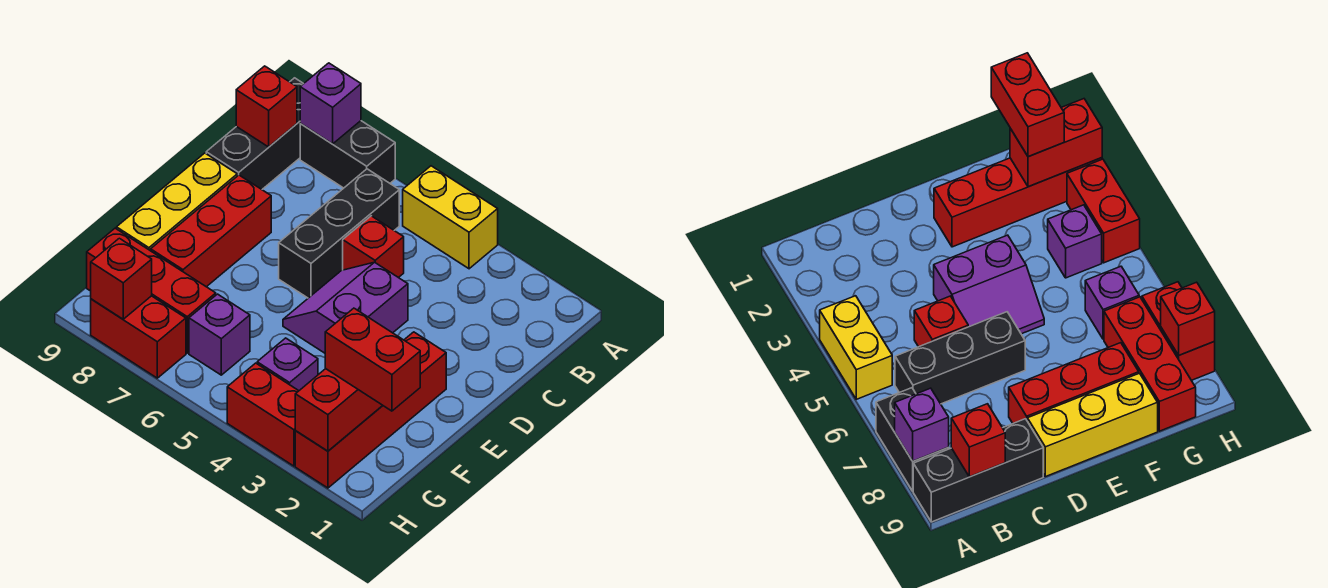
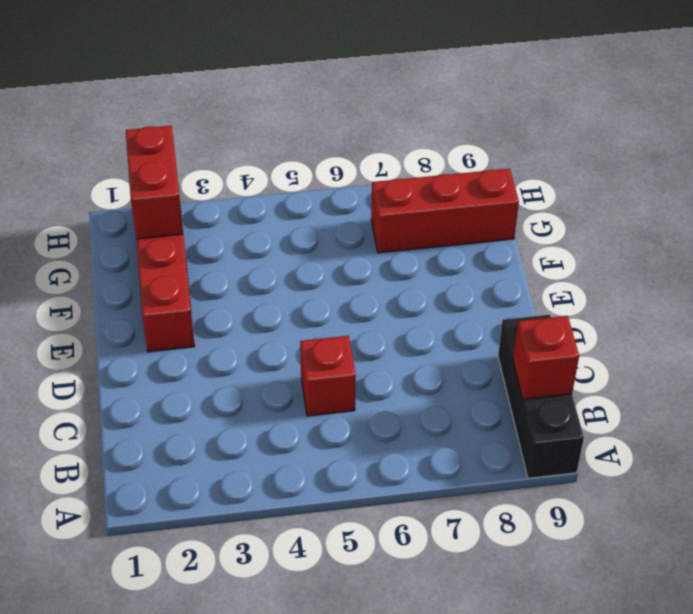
none -> yellow brick A4:A5 level 1
none -> black brick A7:A8 level 1
none -> black brick B6:D6 level 1

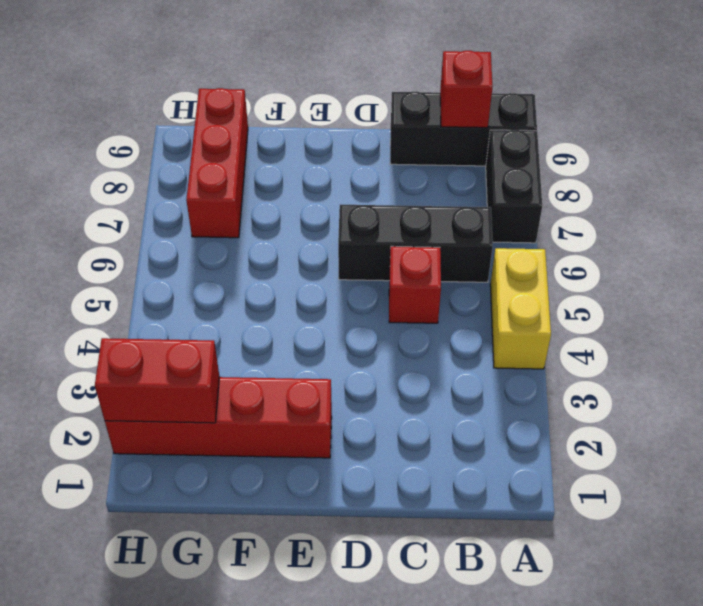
none -> purple slope D4:E5 level 1 top 4
none -> red brick D8:F8 level 1
none -> yellow brick D9:F9 level 1

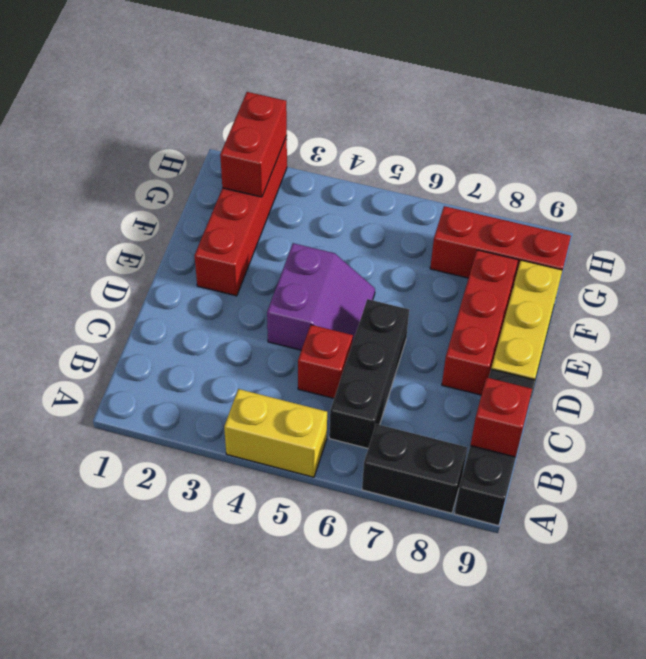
none -> purple brick G4 level 1
none -> purple brick G6 level 1
none -> red brick H3:H4 level 1

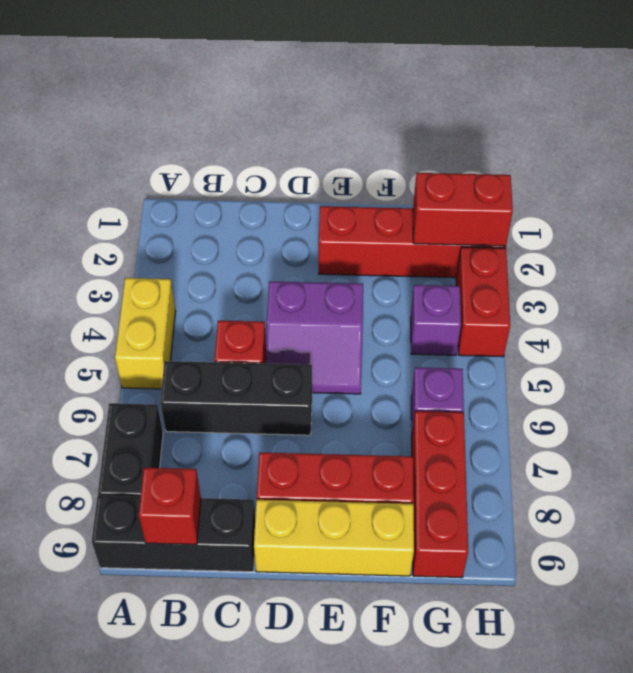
none -> red brick H7:H8 level 1
none -> purple brick A8 level 2
none -> red brick H8 level 2

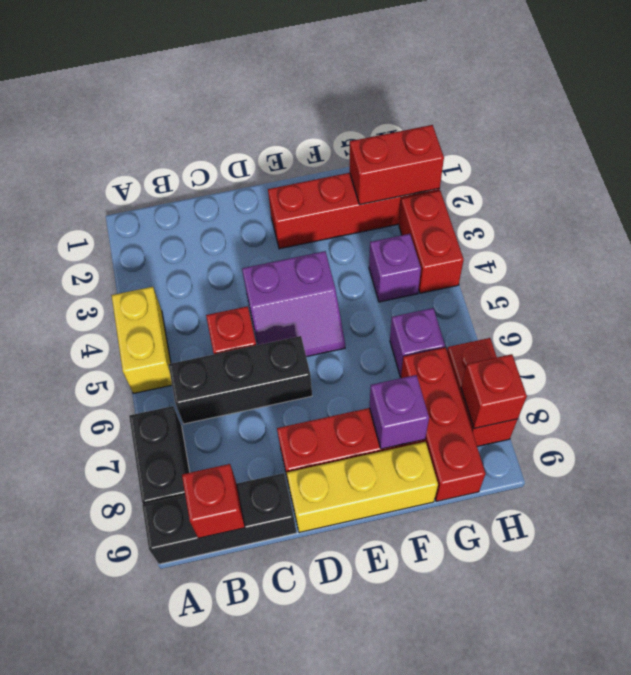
purple brick F8 level 2 -> purple brick A8 level 2
none -> red brick G1:G2 level 3

